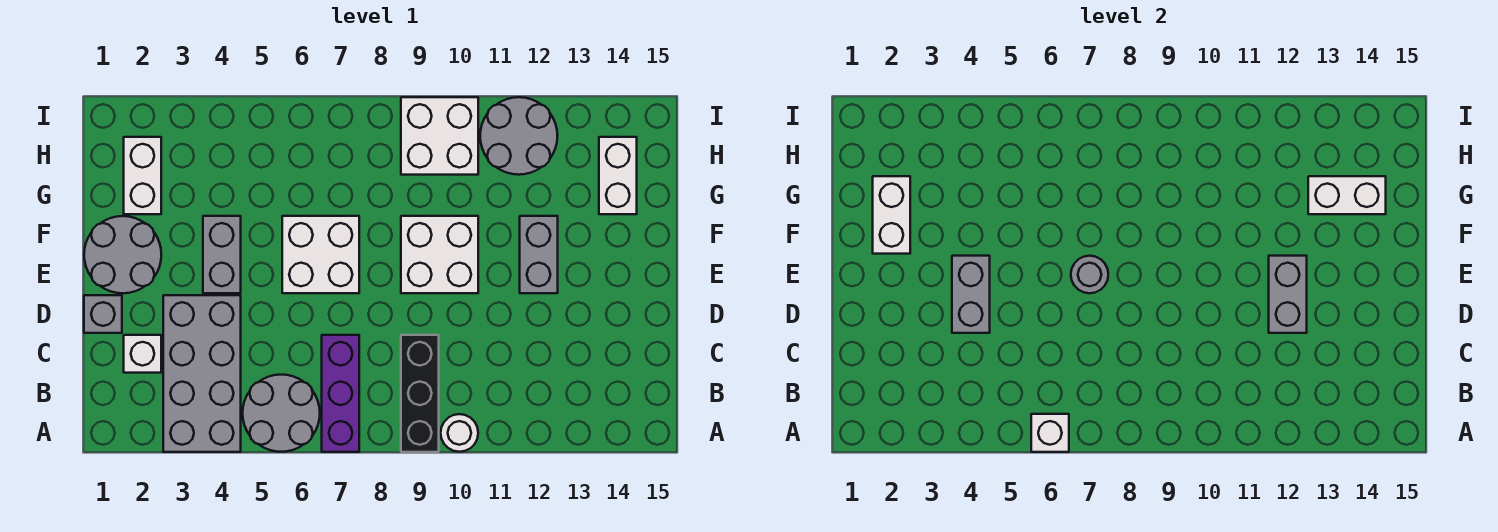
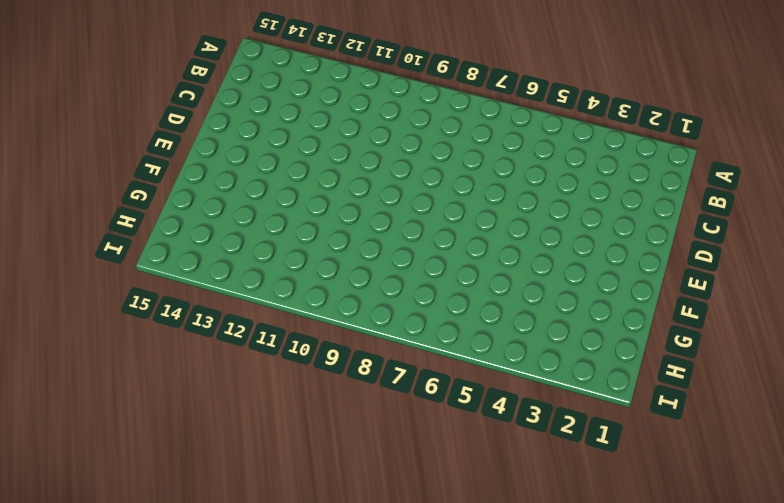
none -> grey brick A3:D4 level 1
none -> grey round brick A5:B6 level 1
none -> purple brick A7:C7 level 1

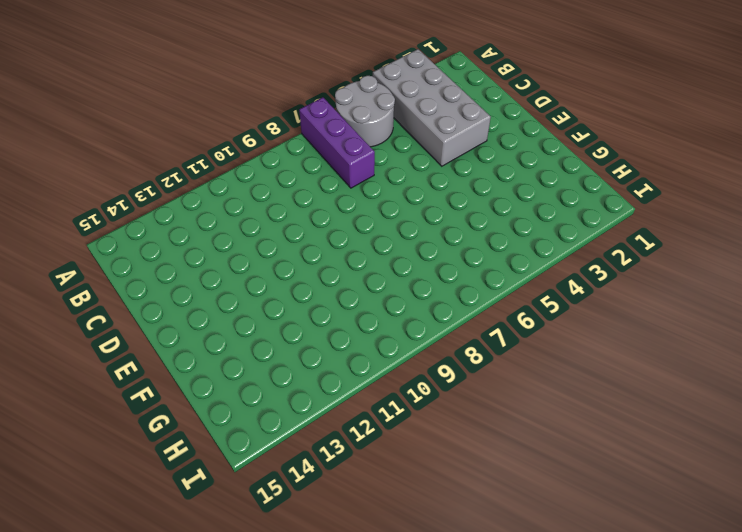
none -> black brick A9:C9 level 1
none -> white round brick A10 level 1
none -> white brick C2 level 1

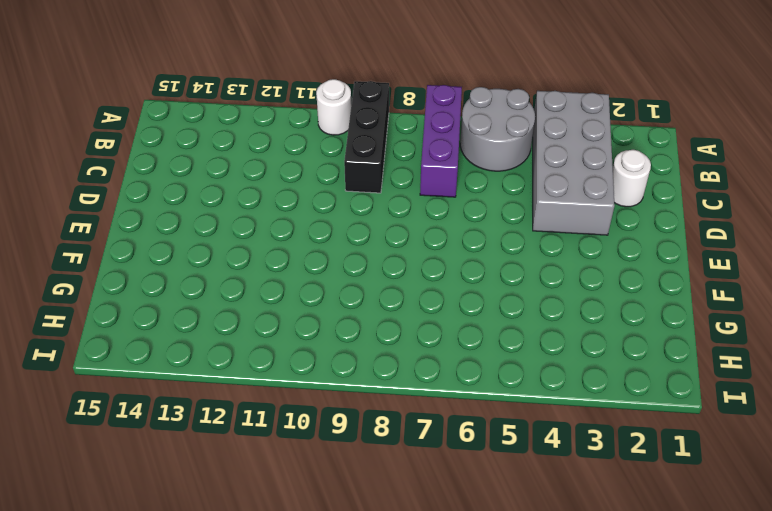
white round brick C2 level 1 -> white brick C2 level 1
none -> grey brick D1 level 1
none -> grey round brick E1:F2 level 1
none -> grey brick E4:F4 level 1

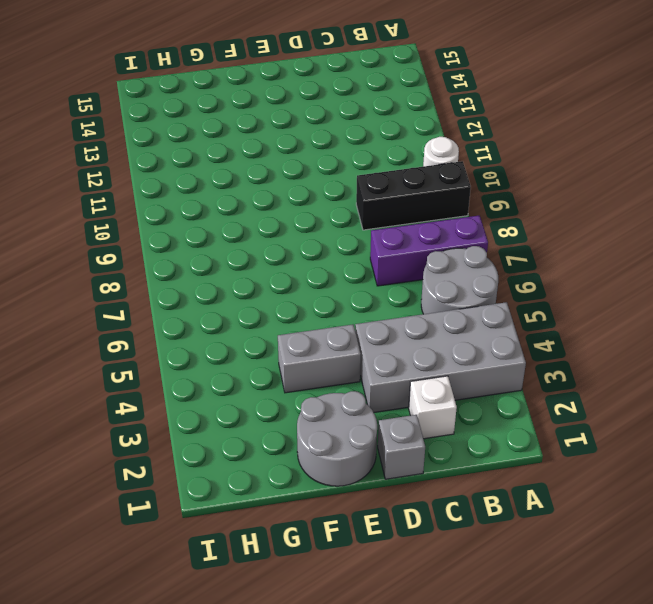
none -> white brick E6:F7 level 1
none -> white brick E9:F10 level 1
none -> grey brick E12:F12 level 1

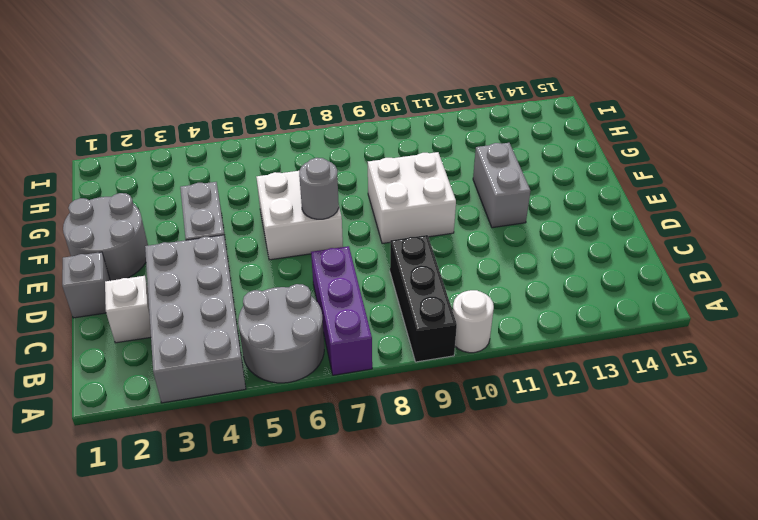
none -> white brick G2:H2 level 1
none -> white brick G14:H14 level 1
none -> white brick H9:I10 level 1

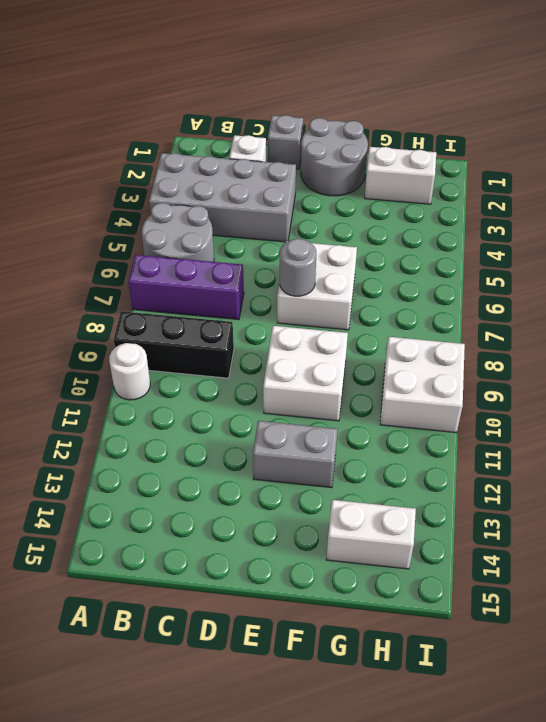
none -> grey brick E4:F4 level 1
none -> grey round brick H11:I12 level 1
none -> white brick A6 level 2

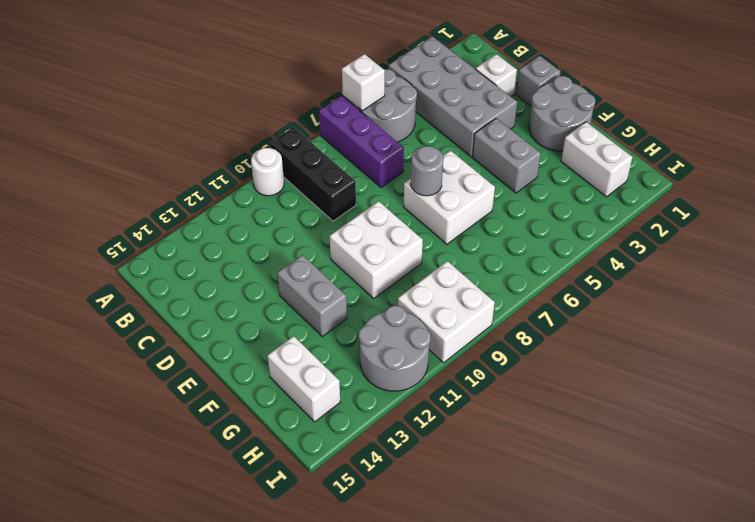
none -> grey brick D4:E4 level 2
none -> grey brick D12:E12 level 2
none -> white brick F2:G2 level 2

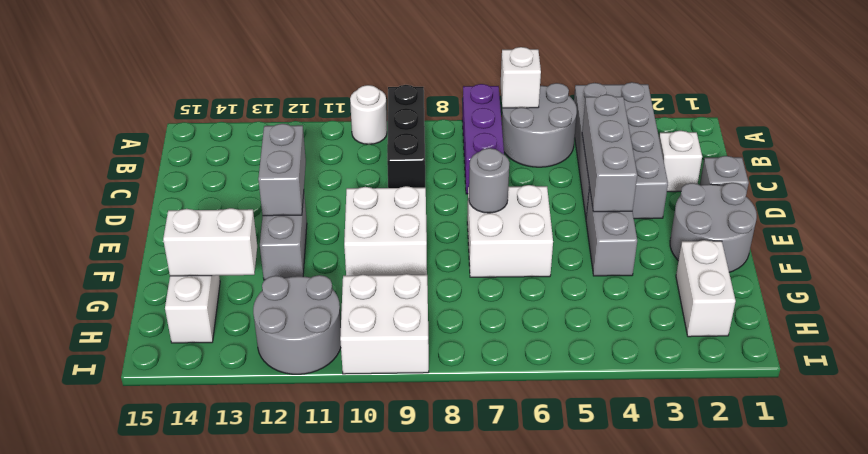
grey brick C4:E4 level 2 -> grey brick D4:E4 level 2
none -> white brick F2:G2 level 2

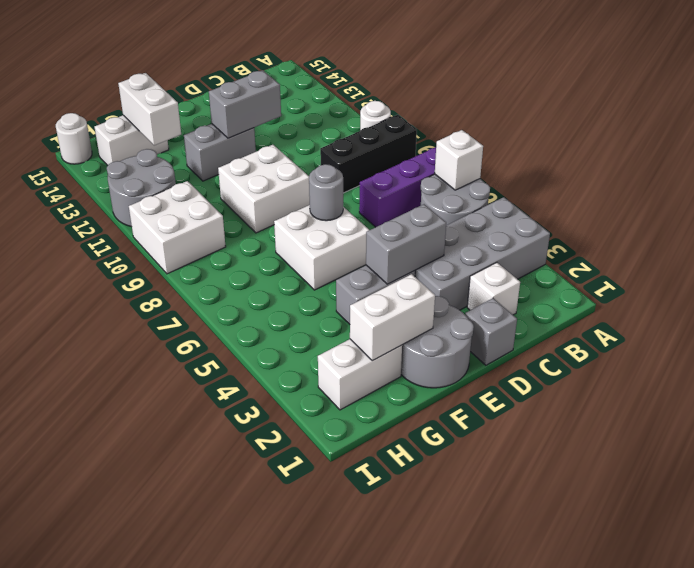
white round brick I15 level 1 -> none

